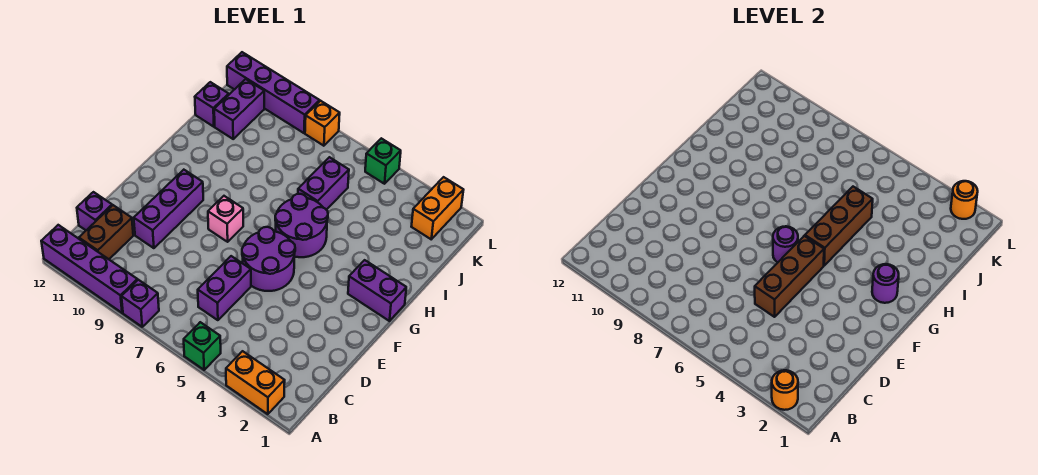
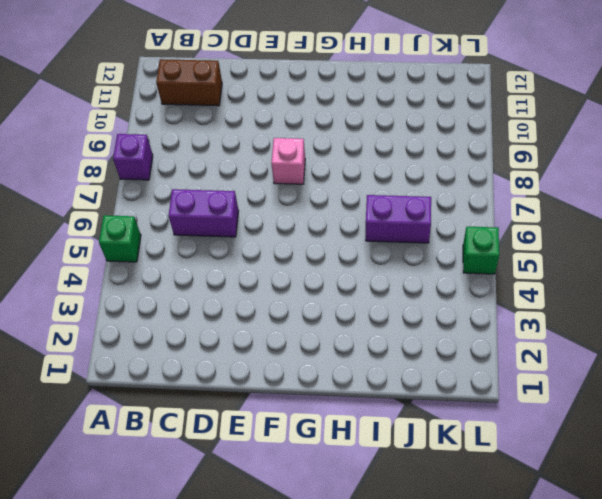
none -> orange brick A2:A3 level 1
none -> purple brick A9:A12 level 1
none -> purple brick C12 level 1

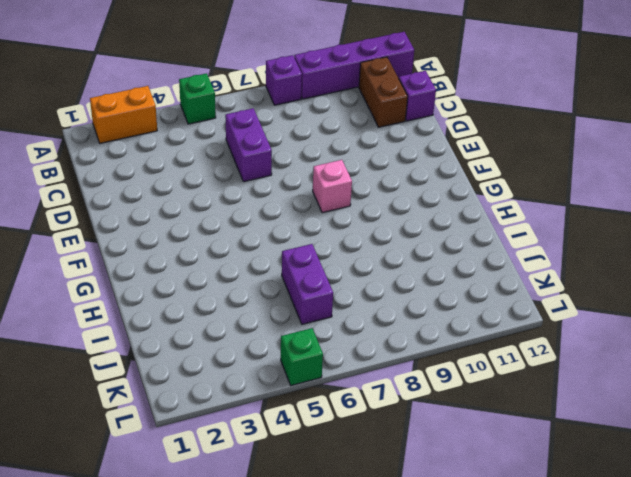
none -> purple brick D10:F10 level 1
none -> purple round brick E5:F6 level 1
none -> purple brick G1:G2 level 1

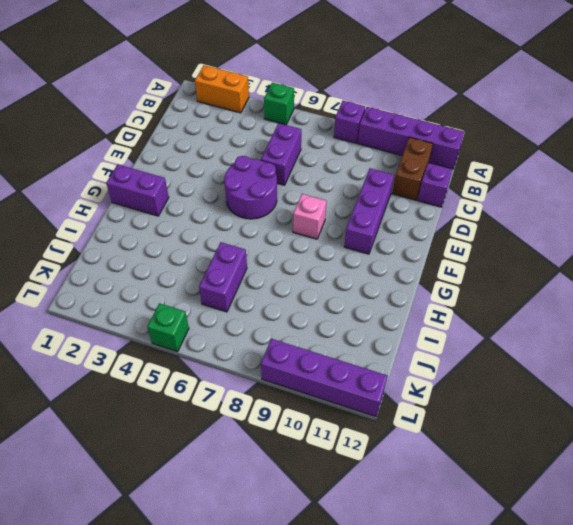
none -> purple round brick G5:H6 level 1
none -> purple brick J11:K11 level 1
none -> purple brick J12 level 1

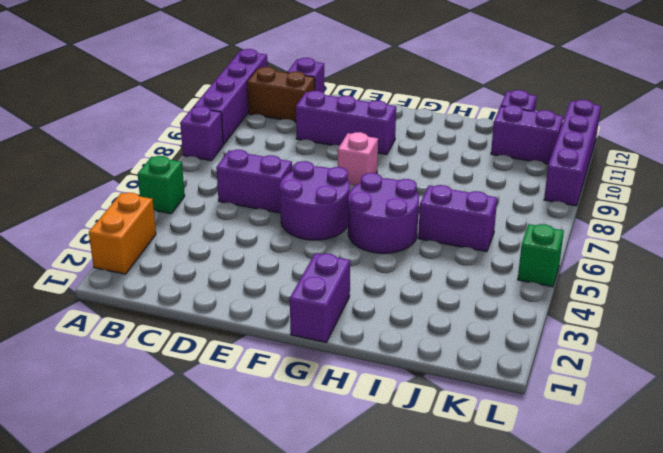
none -> orange brick K2:L2 level 1
none -> orange brick L8 level 1
none -> orange round brick A2 level 2

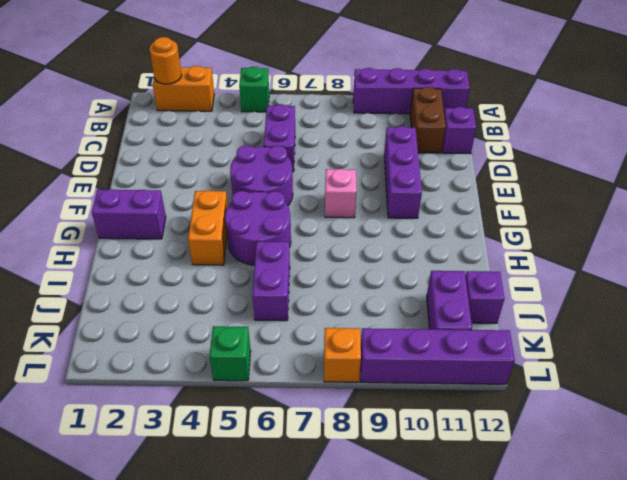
orange brick G4:H4 level 1 -> orange brick K2:L2 level 1
none -> purple brick A8 level 1
none -> brown brick D5:F5 level 2
none -> purple round brick F6 level 2

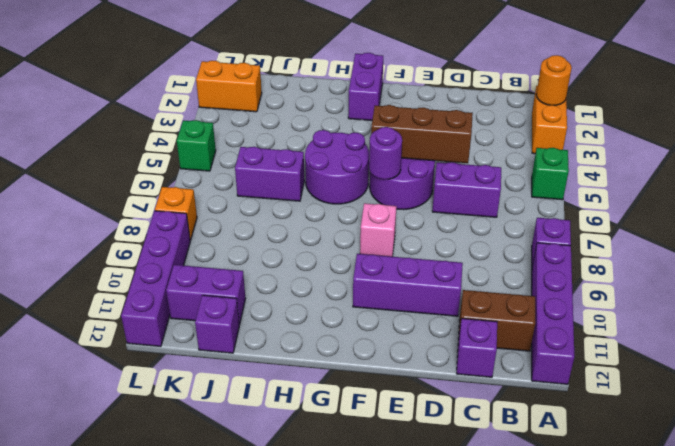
none -> purple round brick G2 level 2
none -> brown brick G5:I5 level 2
none -> orange round brick L2 level 2

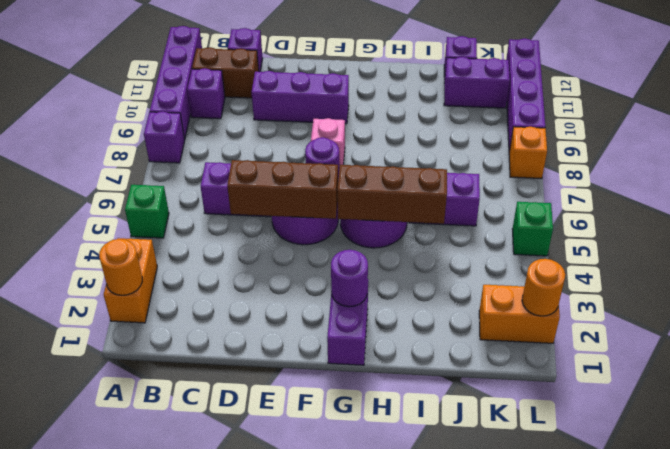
purple brick B10 level 1 -> none

